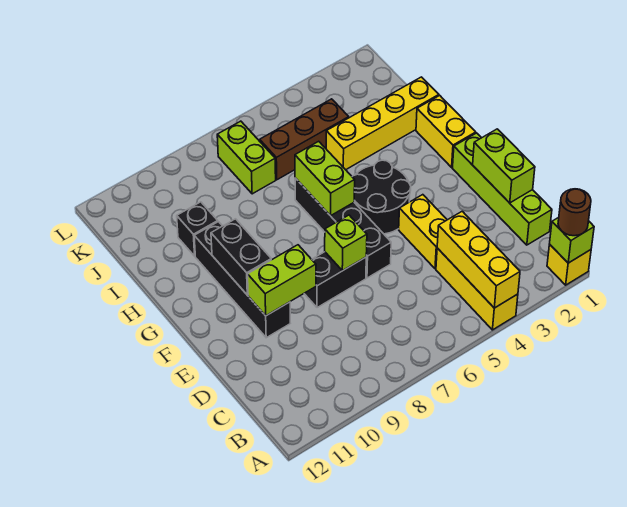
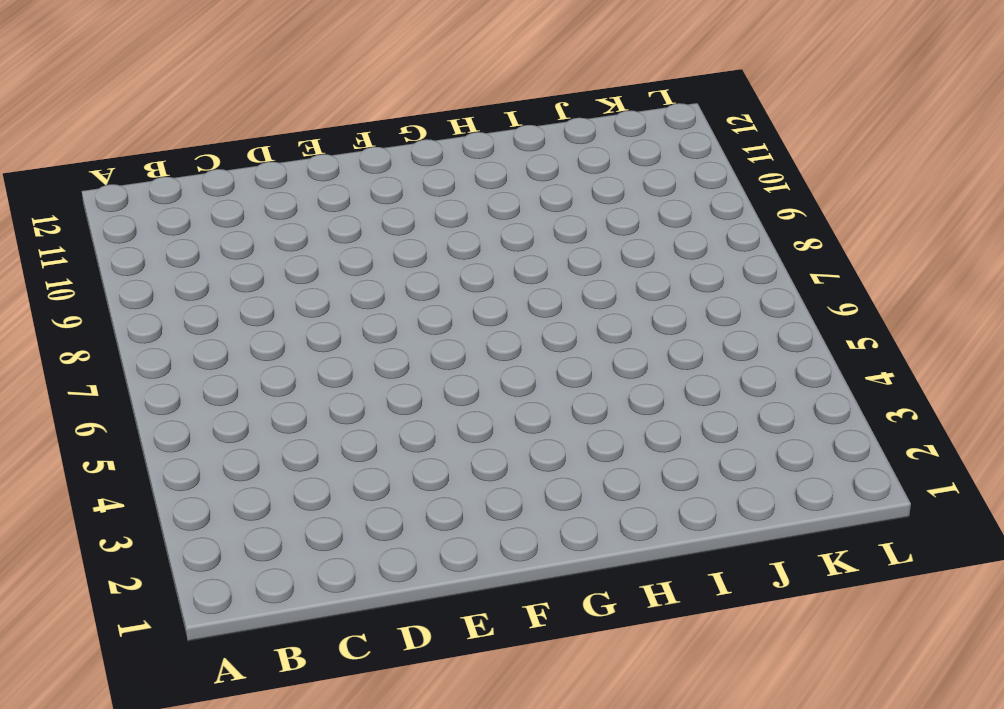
none -> yellow brick A1 level 1
none -> yellow brick A4:C4 level 1
none -> lime brick C1:F1 level 1

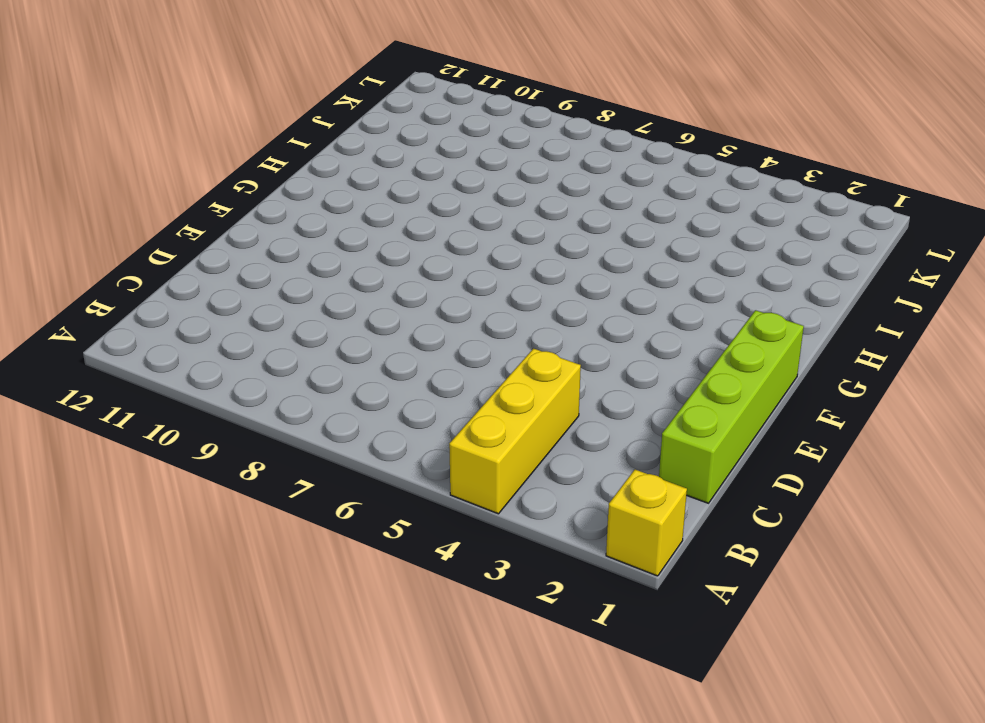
none -> yellow brick D4:E4 level 1
none -> black brick E6:H6 level 1
none -> black brick E7:E8 level 1

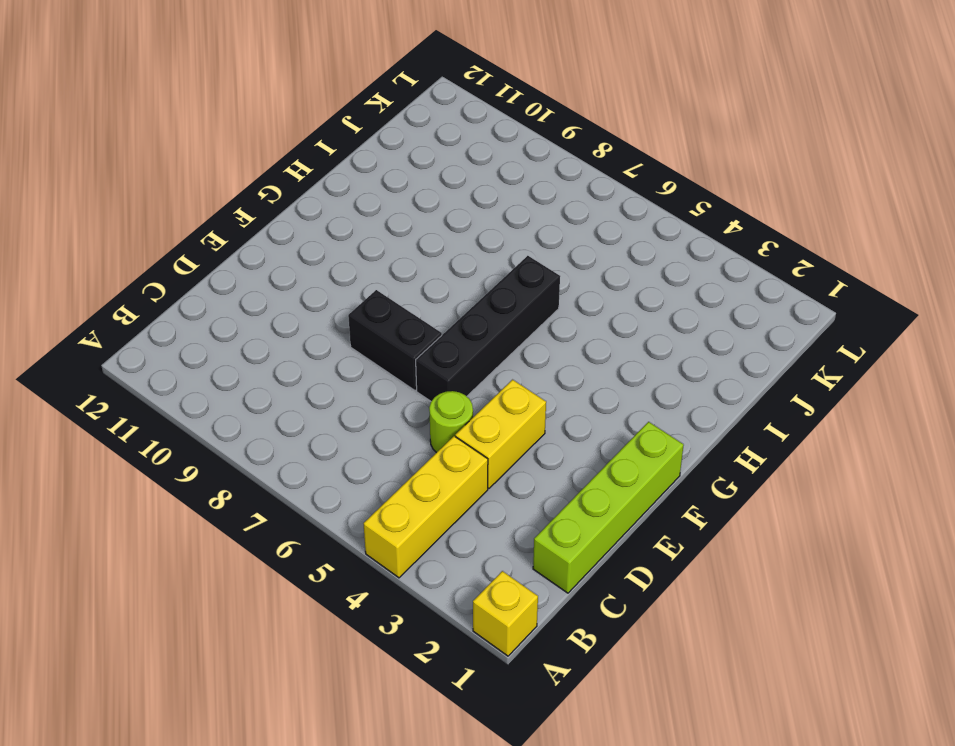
lime round brick D5 level 1 -> none
none -> black brick E10:H10 level 1
none -> black round brick F4:G5 level 1
none -> yellow brick G1:H1 level 1

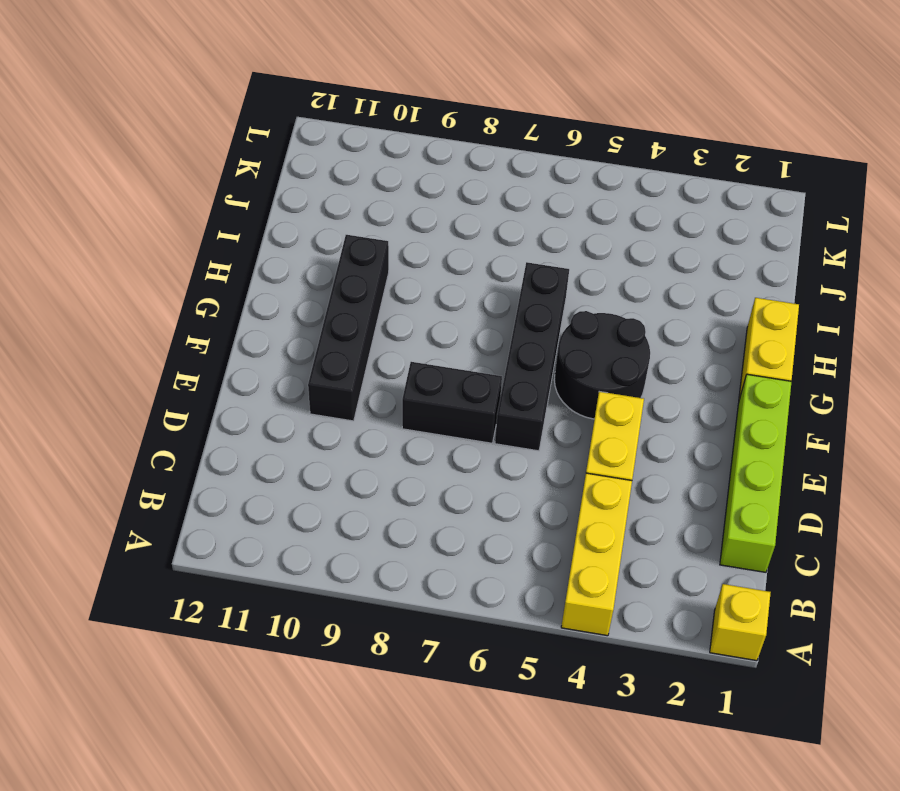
none -> yellow brick I1:I4 level 1
none -> black brick I10 level 1
none -> brown brick J4:J6 level 1

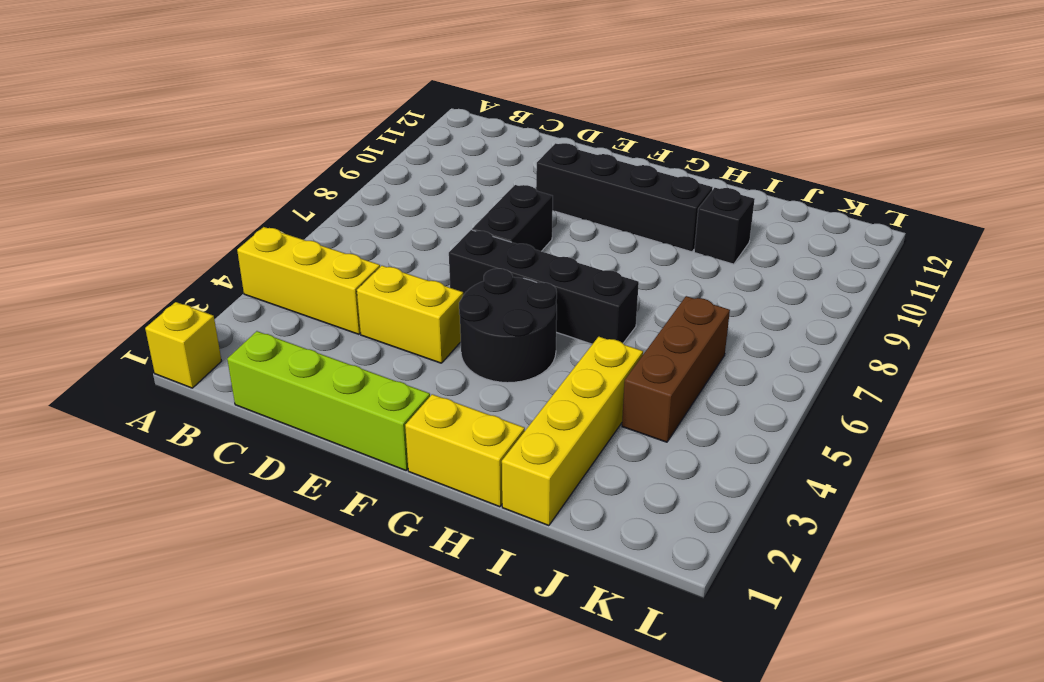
none -> lime brick J7:K7 level 1
none -> lime brick A1 level 2
none -> yellow brick A4:C4 level 2

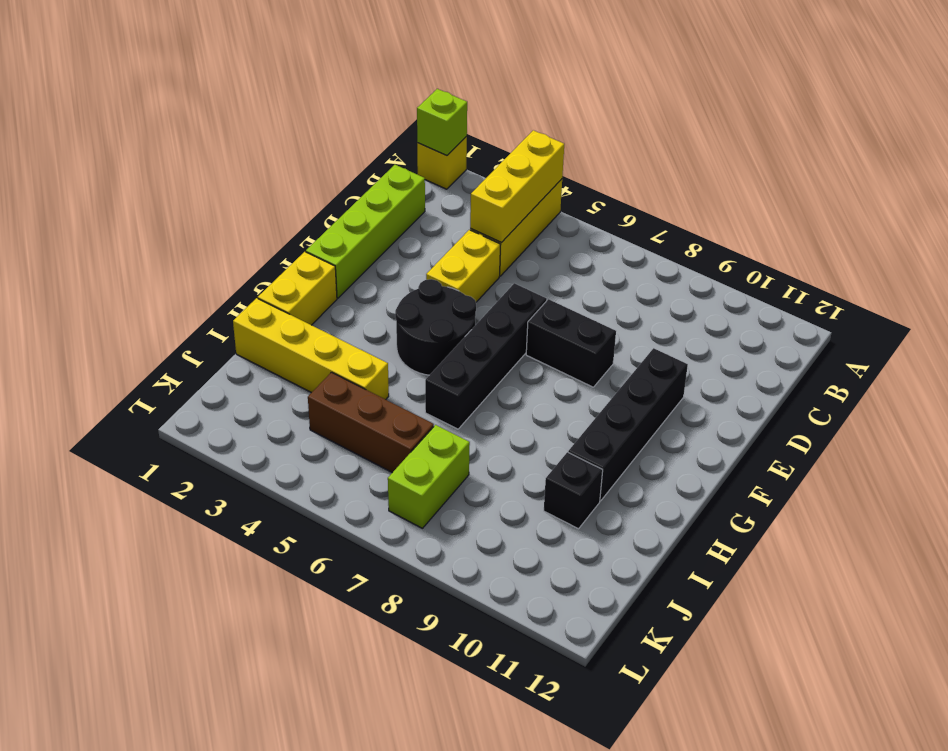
none -> lime brick D1:E1 level 2
none -> lime brick E7 level 2
none -> lime brick E9:E10 level 2

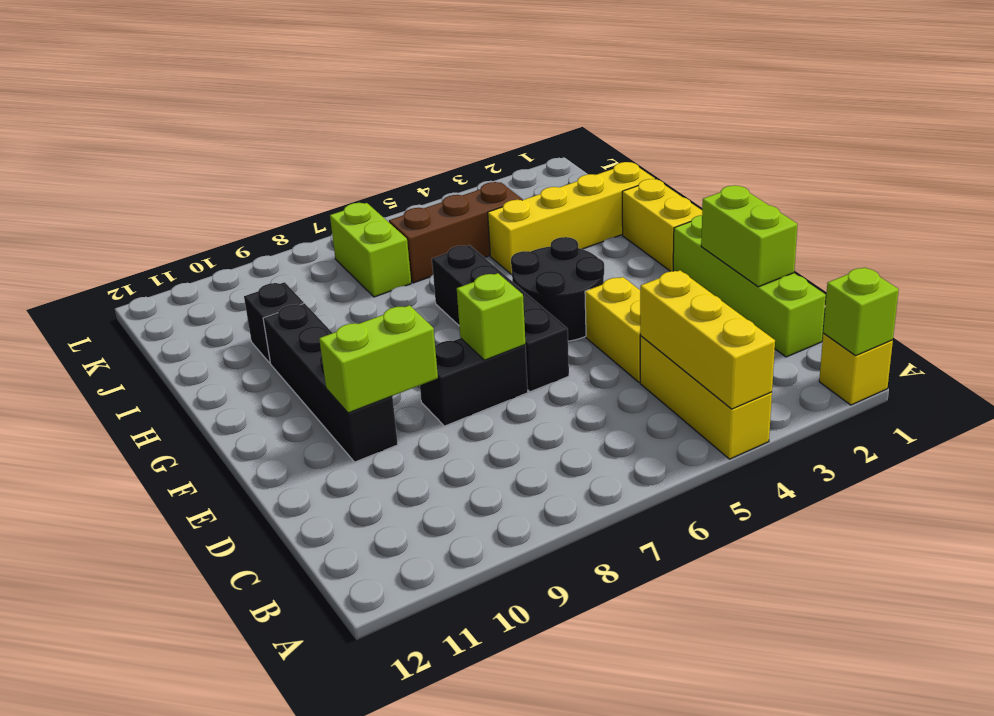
none -> black brick F10:G10 level 2
none -> lime brick G6:H6 level 2
none -> brown round brick A1 level 3

